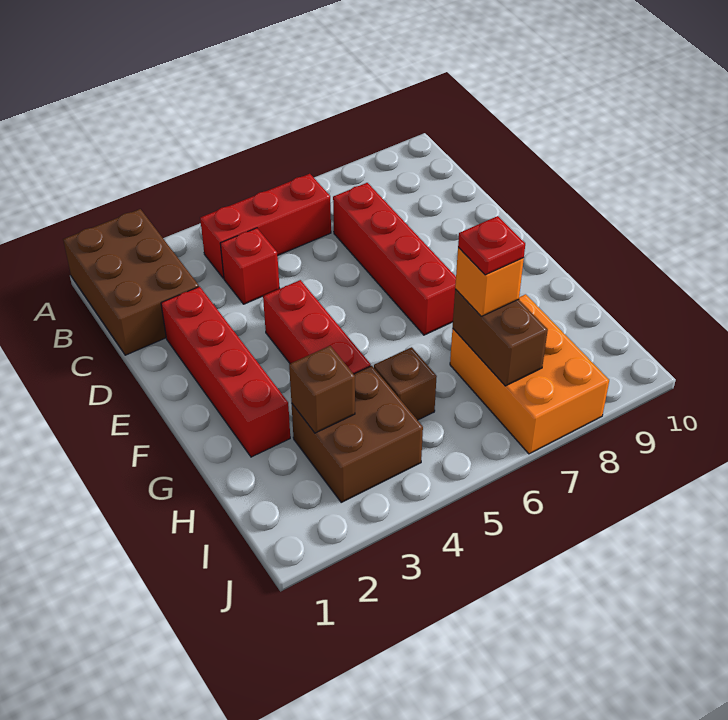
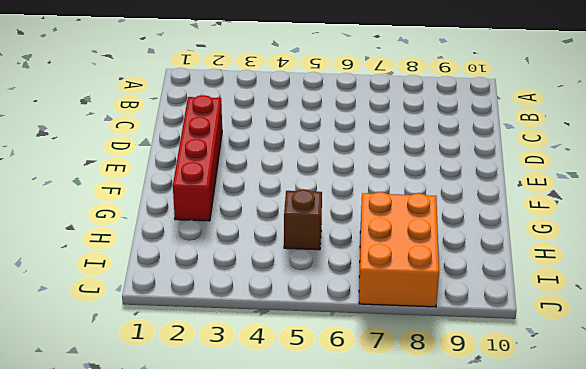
none -> brown brick A1:C2 level 1
none -> red brick B4:B6 level 1
none -> red brick C4 level 1

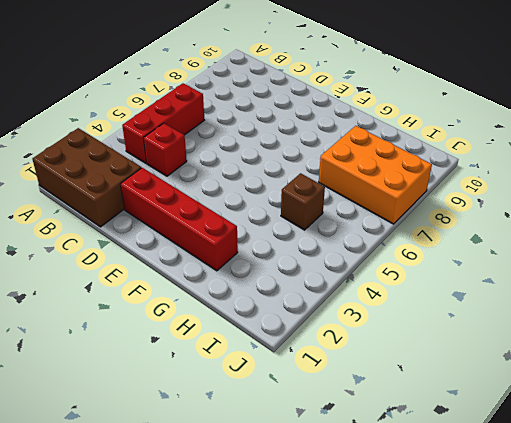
none -> red brick C7:F7 level 1
none -> red brick E4:G4 level 1
none -> brown brick H3:I4 level 1

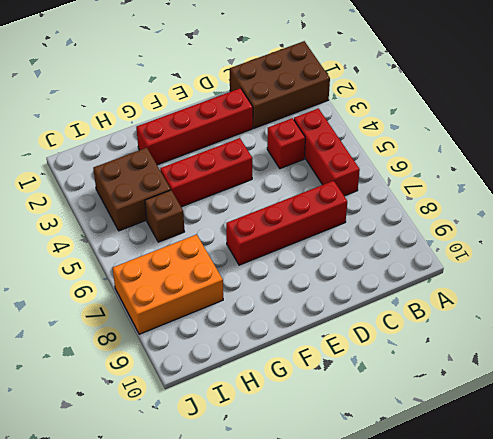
none -> brown brick H3 level 2
none -> brown brick H7:I7 level 2
none -> orange brick H7 level 3

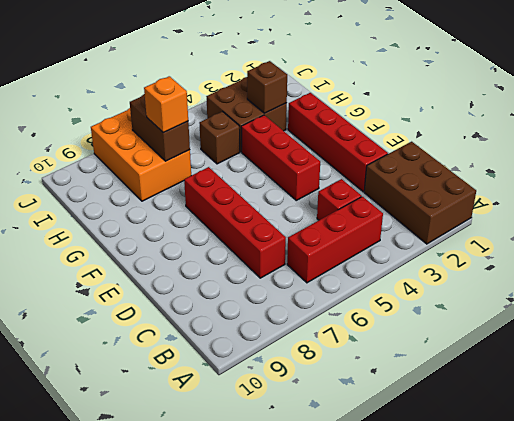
none -> red plate H7 level 4

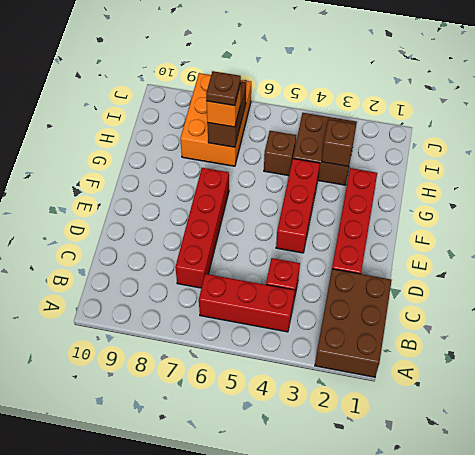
brown plate H7 level 4 -> red plate H7 level 4

